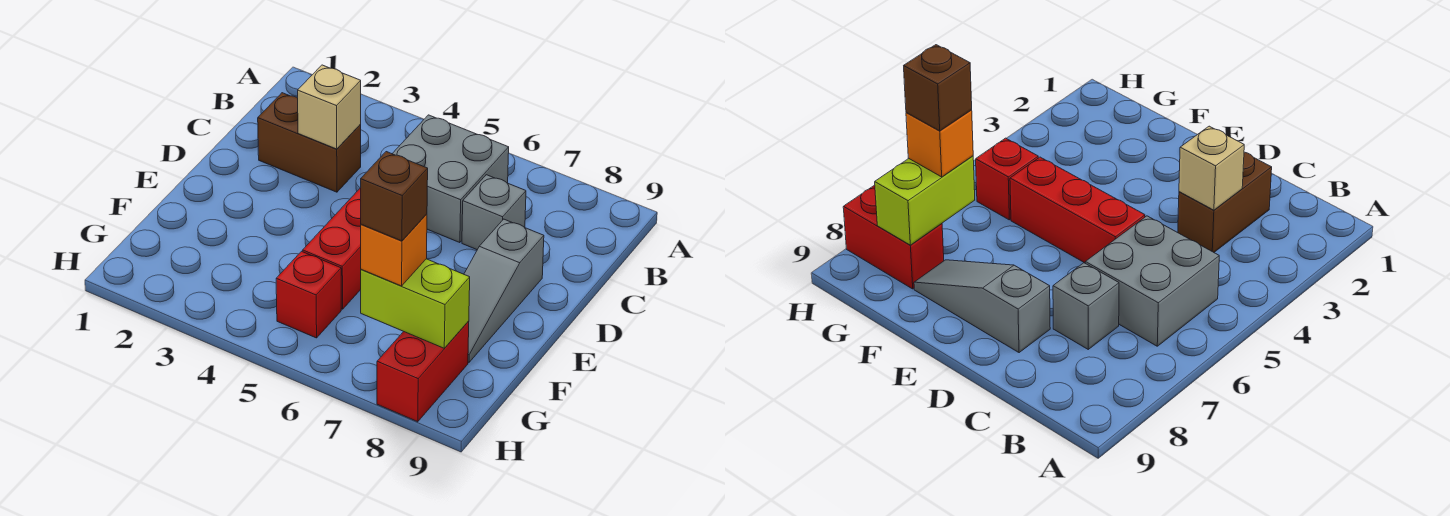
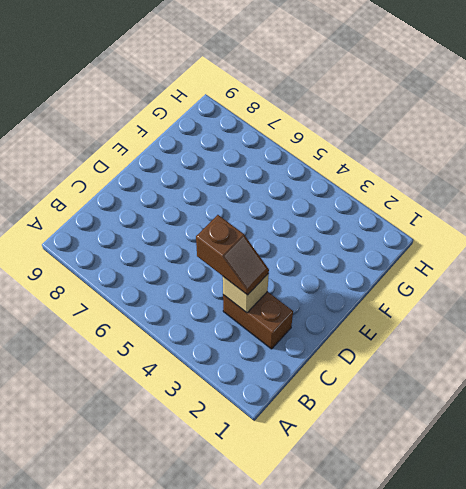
brown slope C3:C4 level 3 top 4 -> none
none -> grey brick B5:C6 level 1
none -> grey brick C7 level 1

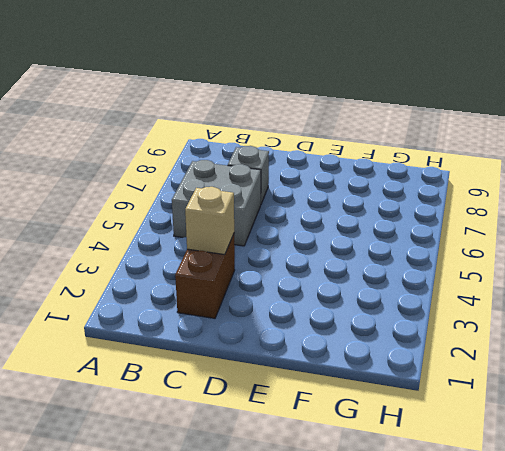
none -> red brick D5:F5 level 1
none -> grey slope D8:F8 level 1 top D

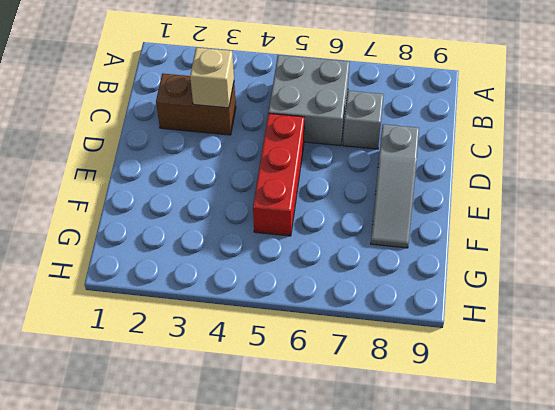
none -> red brick G5 level 1
none -> red brick G8:H8 level 1

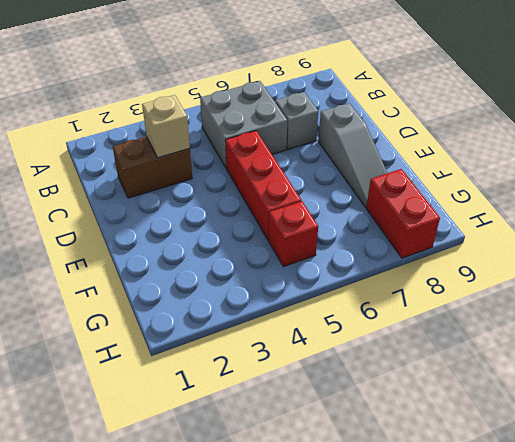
none -> lime brick G7:G8 level 2
none -> orange brick G7 level 3

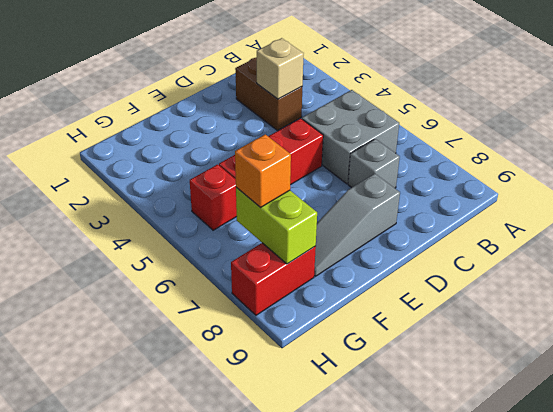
none -> brown brick G7 level 4

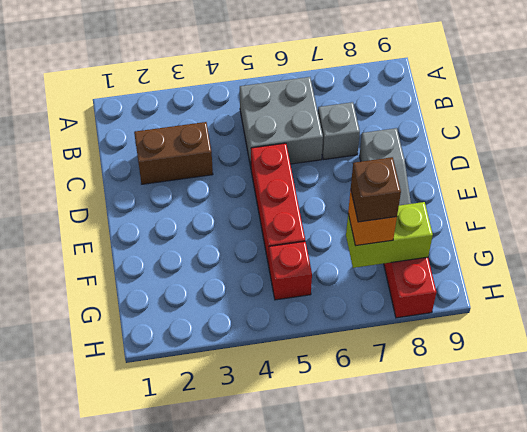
none -> tan brick C3 level 2

